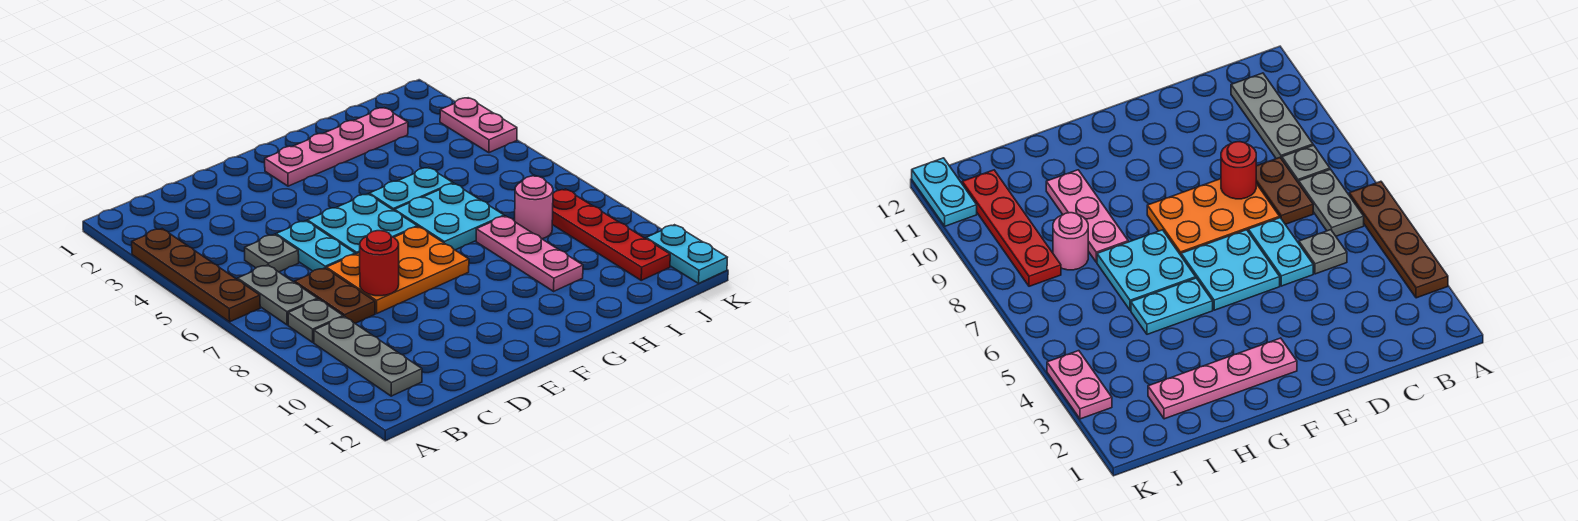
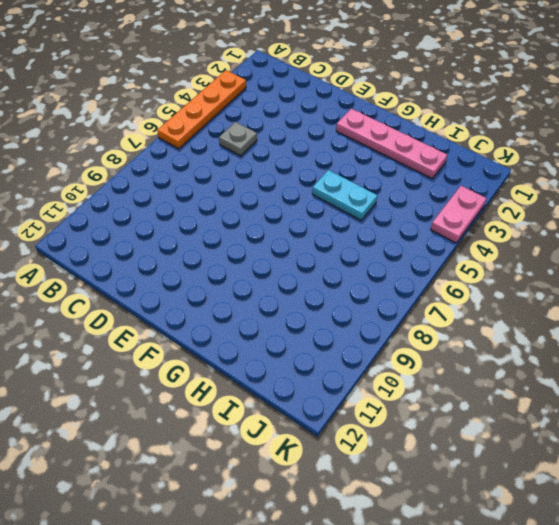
orange plate A3:A6 level 1 -> brown plate A3:A6 level 1
none -> grey plate B6:B7 level 1
none -> grey plate B8 level 1
none -> grey plate B9:B11 level 1

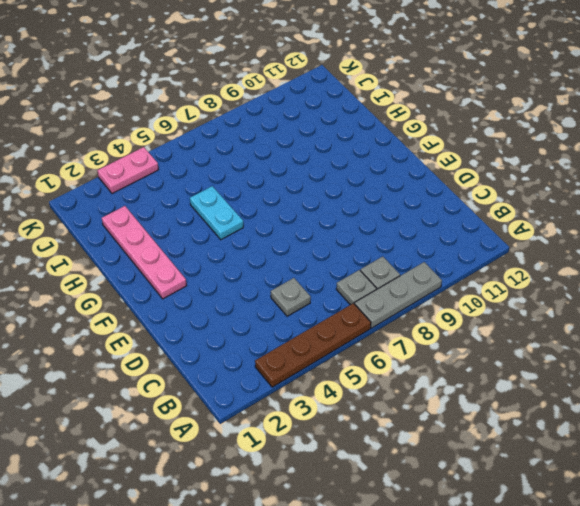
grey plate A7:A9 level 1 -> grey plate B9:B11 level 1
grey plate B7 level 1 -> grey plate B6:B7 level 1
none -> brown plate C7:C8 level 1
none -> cyan plate D5:D6 level 1
none -> orange plate D7:F8 level 1

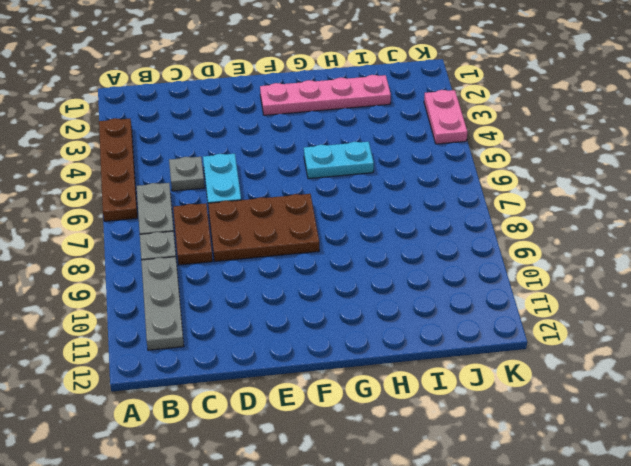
brown plate D7:F8 level 1 -> orange plate D7:F8 level 1
none -> cyan plate E5:F6 level 1
none -> cyan plate G6:H7 level 1
none -> pink plate H8:H10 level 1

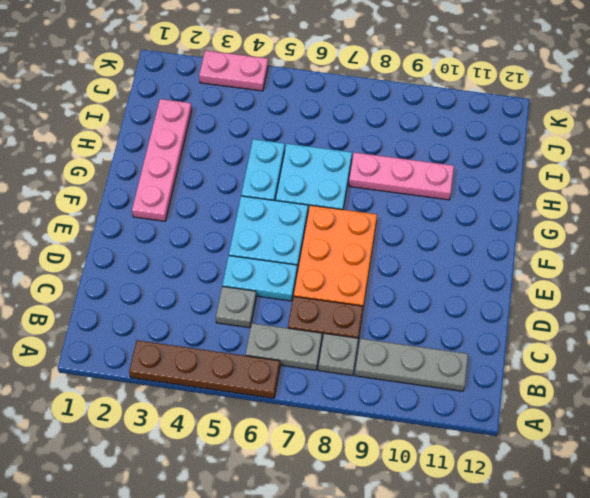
none -> pink round brick I8 level 1
none -> red plate J8:J11 level 1
none -> cyan plate K11:K12 level 1

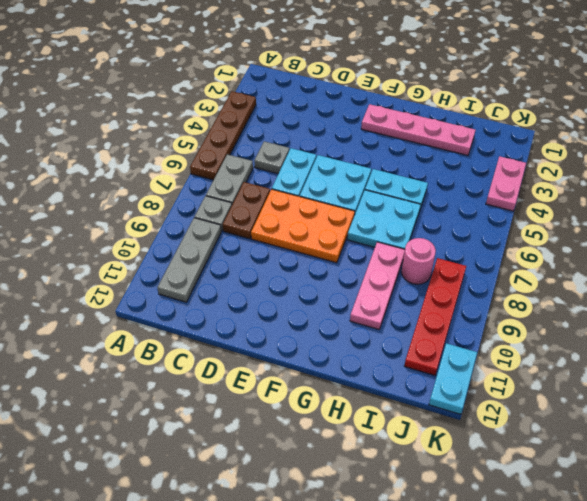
none -> red round brick D8 level 2

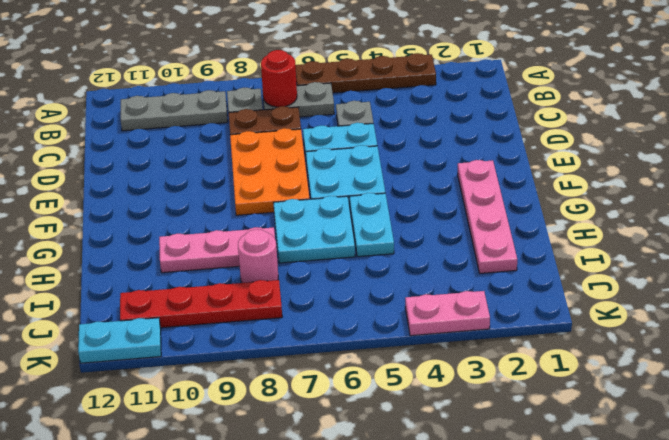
red round brick B7 level 2 -> red round brick D8 level 2

